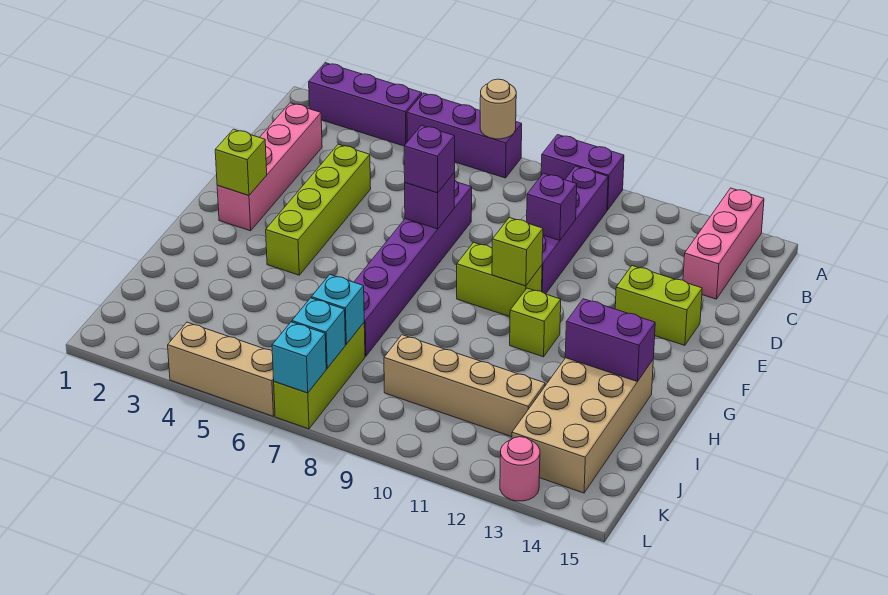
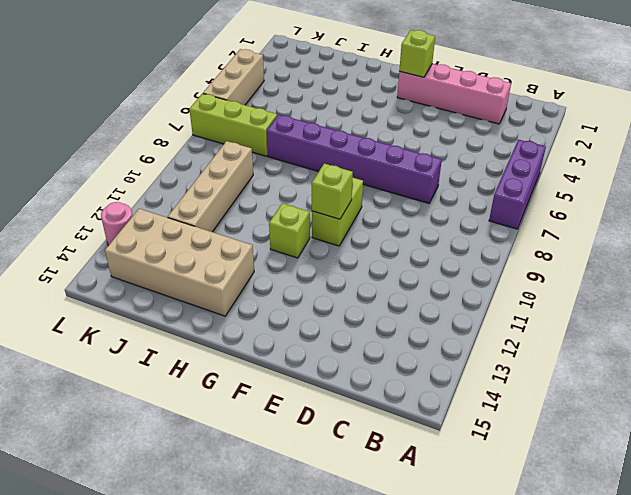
none -> purple brick A2:A4 level 1
none -> purple brick A9:A10 level 1
none -> pink brick A14:C14 level 1

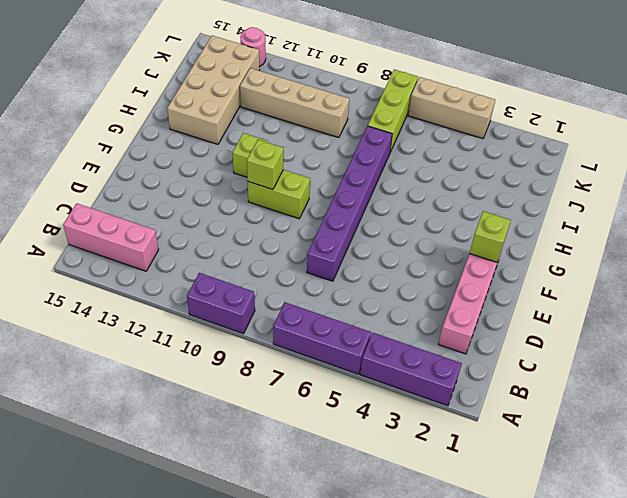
pink brick B13:B15 level 1 -> pink brick A14:C14 level 1
none -> purple brick B10:E10 level 1
none -> lime brick D4:G4 level 1
none -> lime brick E13:E14 level 1

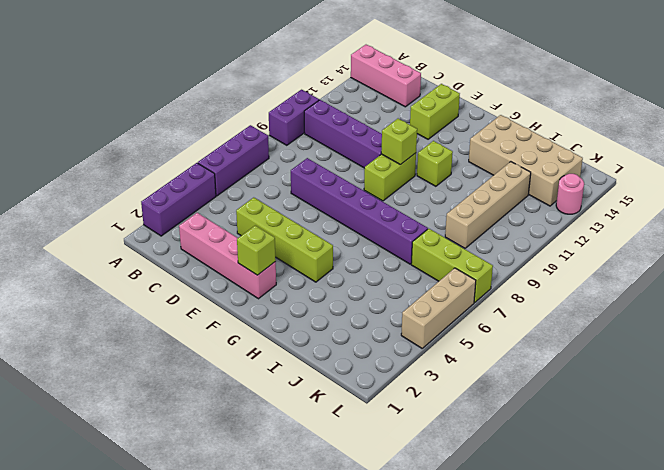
none -> tan round brick A7 level 2
none -> purple brick D10 level 2
none -> purple brick E7 level 2

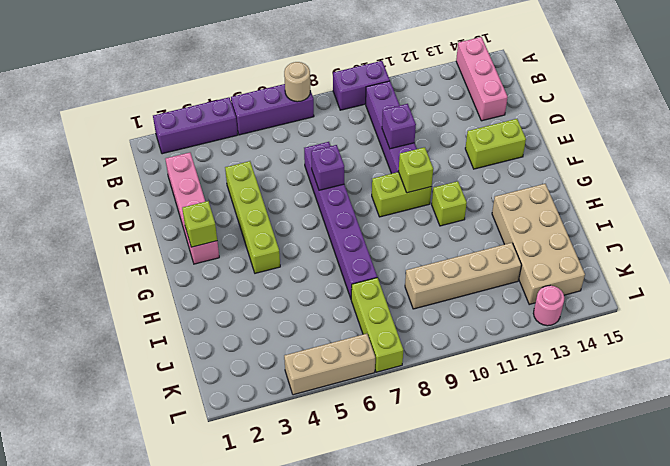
none -> purple brick H13:H14 level 2
none -> cyan brick J7 level 2
none -> cyan brick K7 level 2

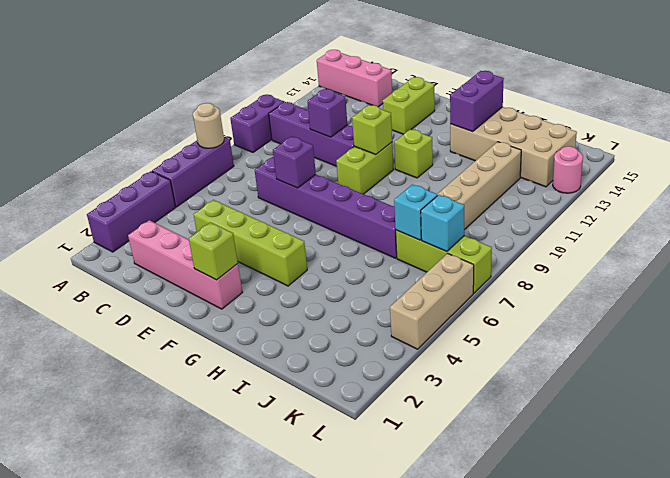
none -> cyan brick L7 level 2
none -> purple brick E7 level 3

